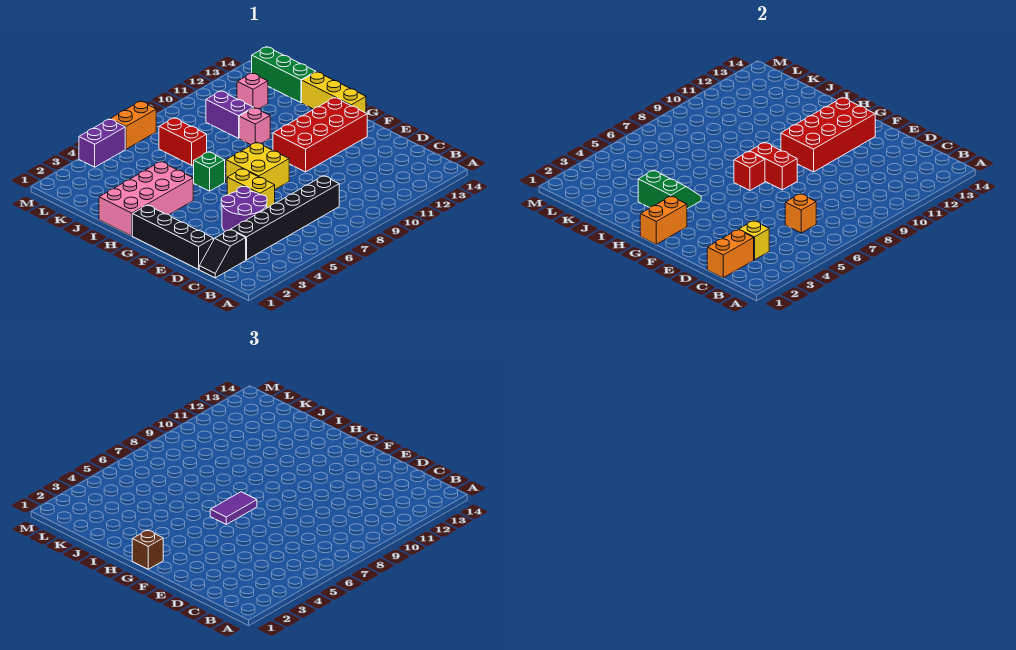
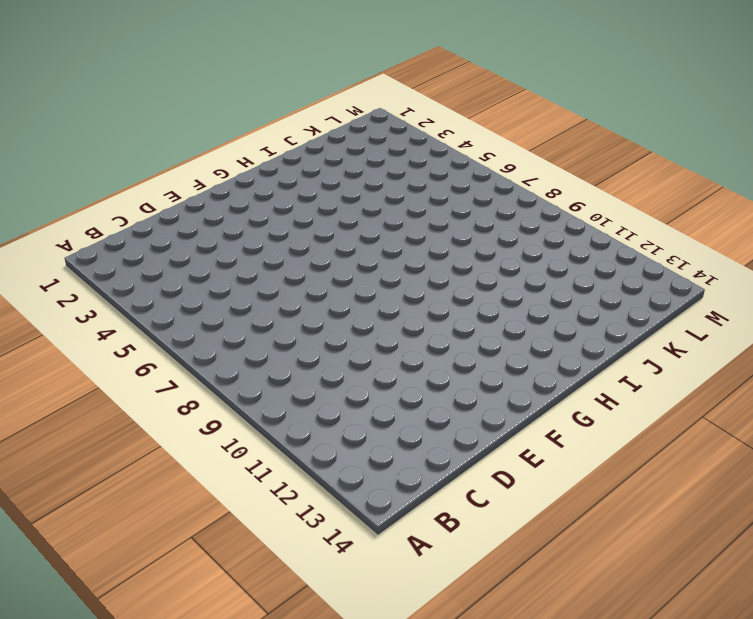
none -> black slope C1:C2 level 1 top 2
none -> black brick C3:C8 level 1
none -> black brick D1:G1 level 1

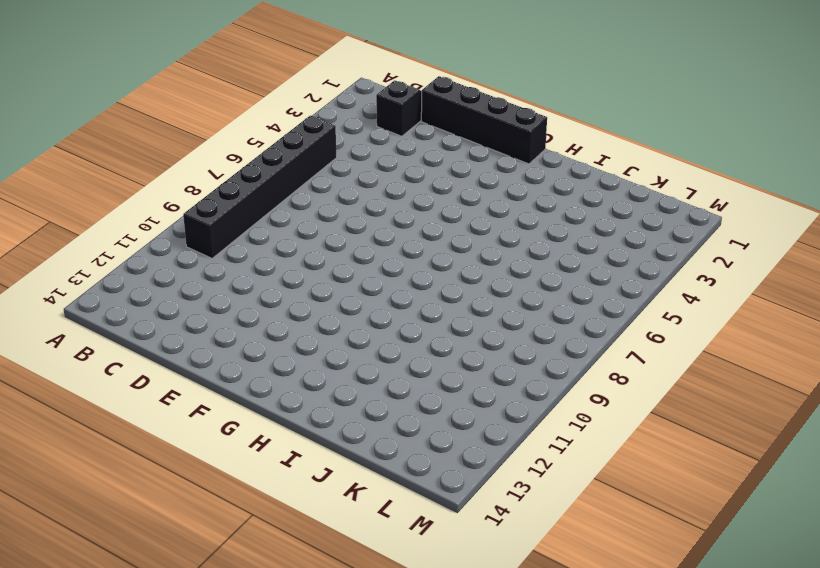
black brick B5:B10 level 1 -> black brick C3:C8 level 1
none -> purple round brick D4:E5 level 1
none -> yellow brick E6:F6 level 1
none -> yellow brick F7:G8 level 1

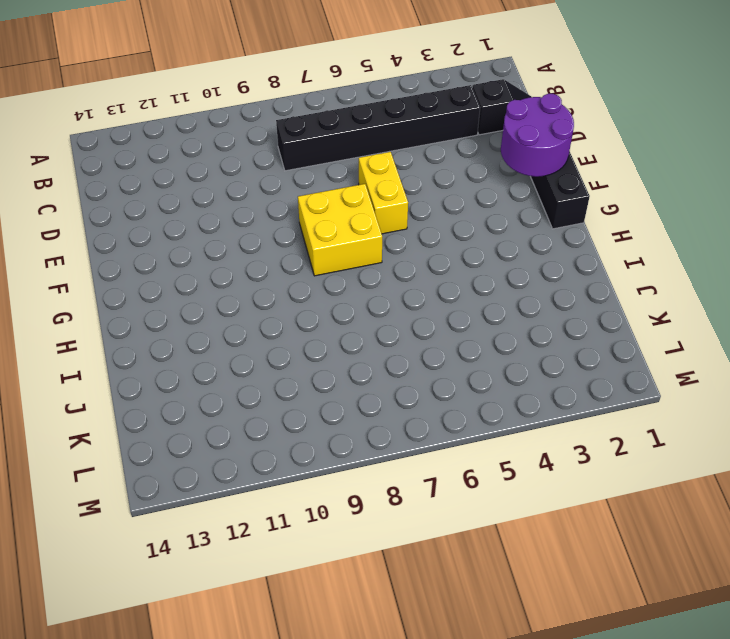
purple round brick E1:F2 level 2 -> purple round brick D4:E5 level 1
none -> red brick F10:G13 level 1
none -> yellow brick G14:I14 level 1
none -> pink brick H1:I4 level 1

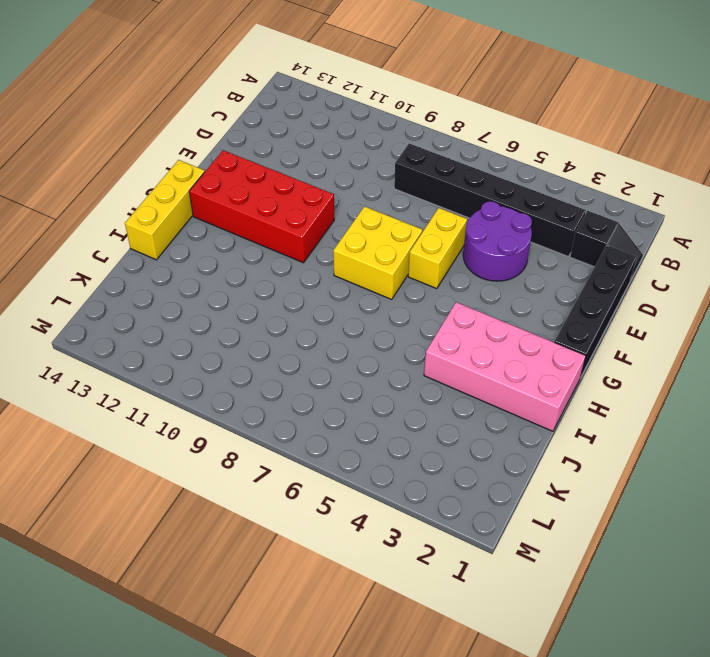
none -> green brick H6 level 1
none -> pink brick I10 level 1
none -> red brick J7:K7 level 1

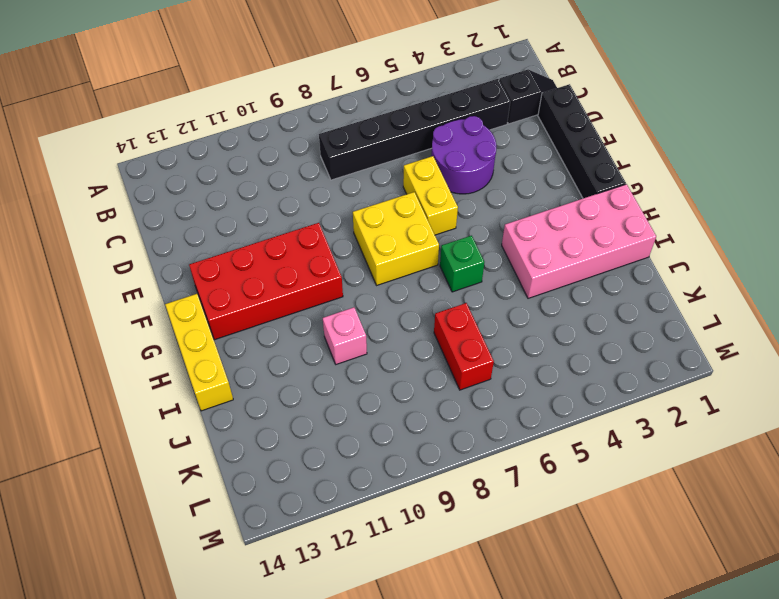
none -> purple brick J10:K10 level 1
none -> green brick J14:L14 level 1
none -> pink brick K12 level 1

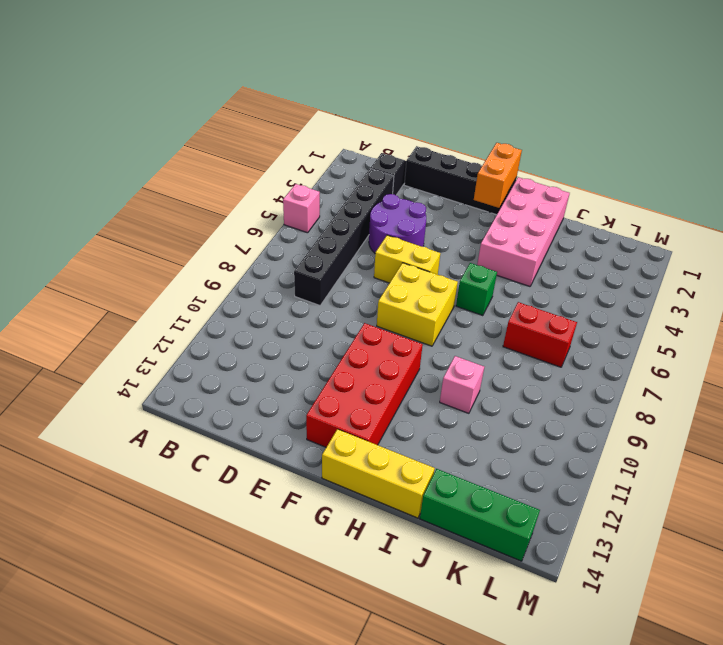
pink brick A5 level 1 -> pink brick K12 level 1
none -> purple brick J10:K10 level 1
none -> purple brick M4:M5 level 1
none -> orange brick M6:M7 level 1

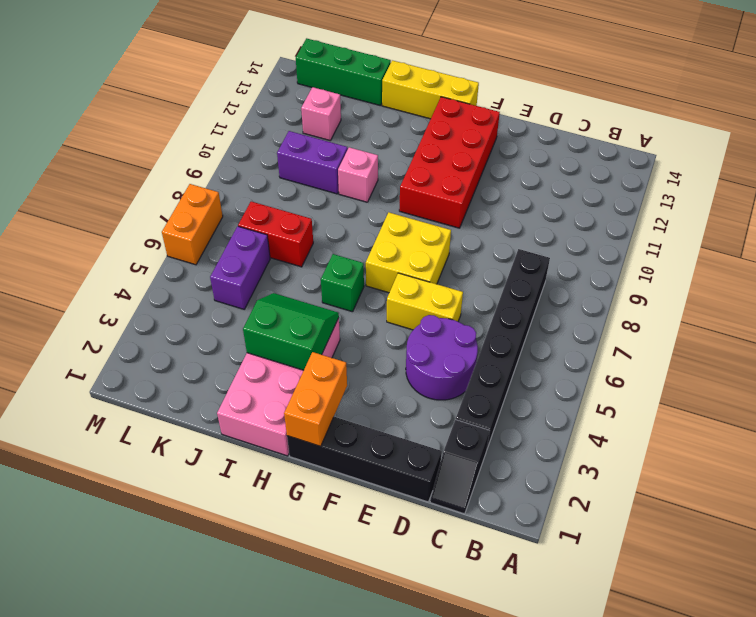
purple brick K5:K6 level 1 -> purple brick M4:M5 level 1
none -> orange brick C1:C2 level 2
none -> yellow brick C3 level 2
none -> orange brick C6 level 2

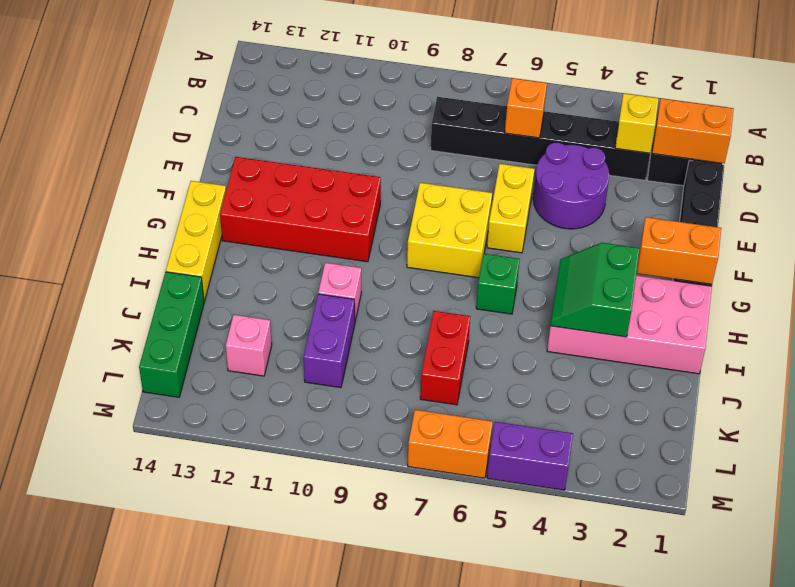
none -> red brick F8:G8 level 2
none -> red brick F10:G13 level 2
none -> red brick G7 level 2

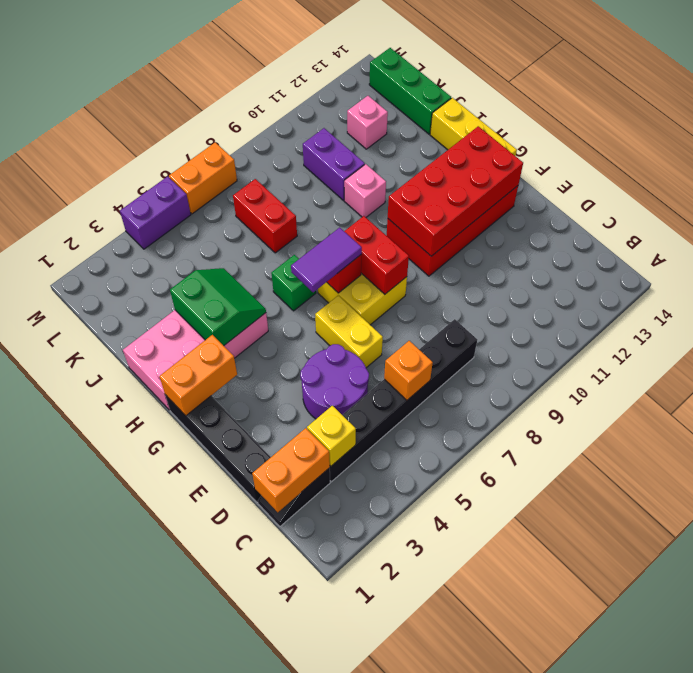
none -> brown brick G1 level 3

